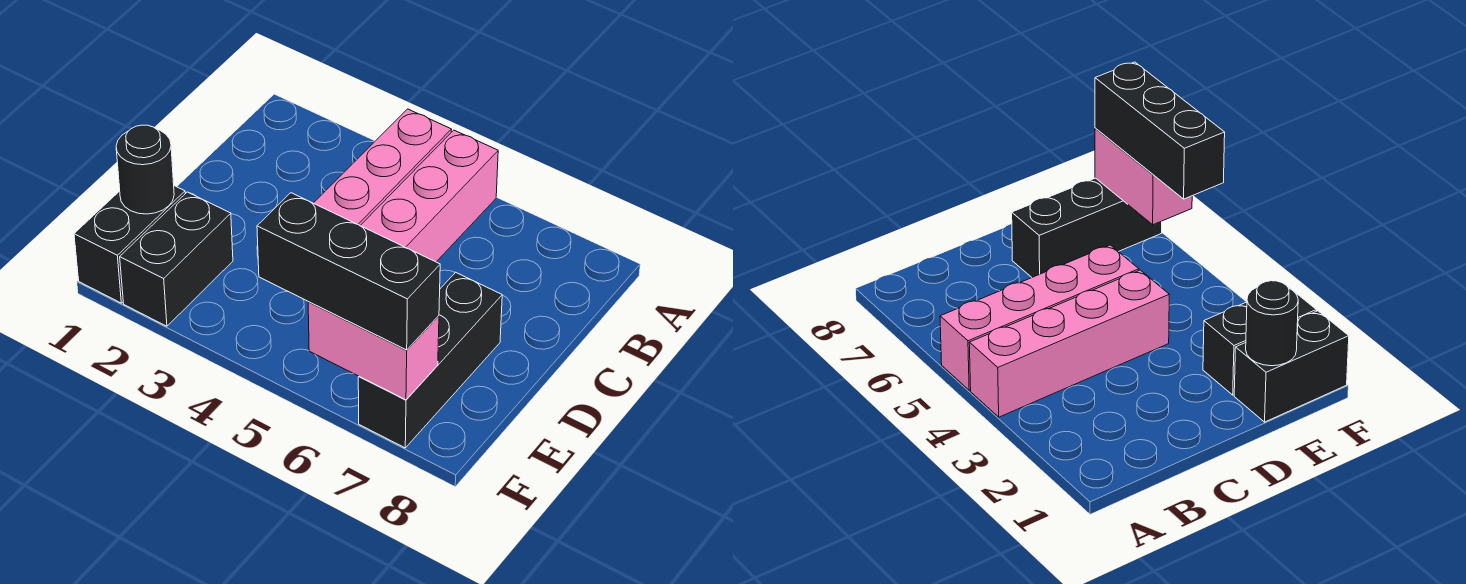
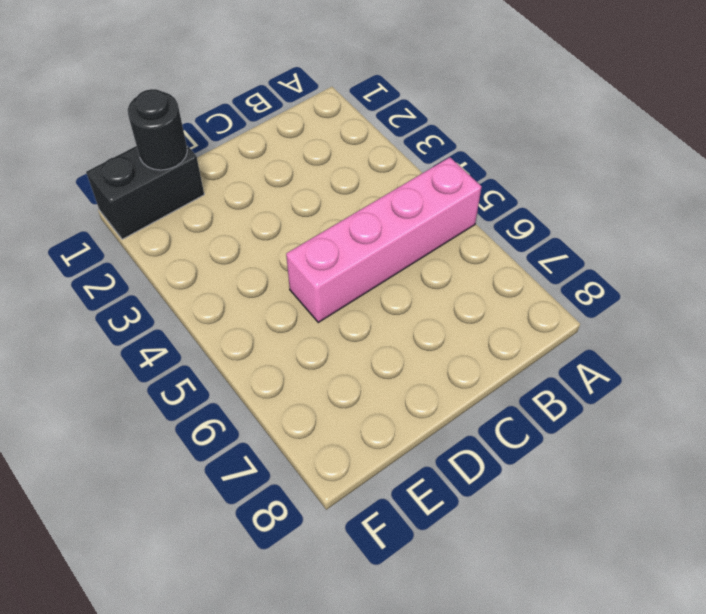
none -> pink brick A4:D4 level 1
none -> black brick D7:F7 level 1

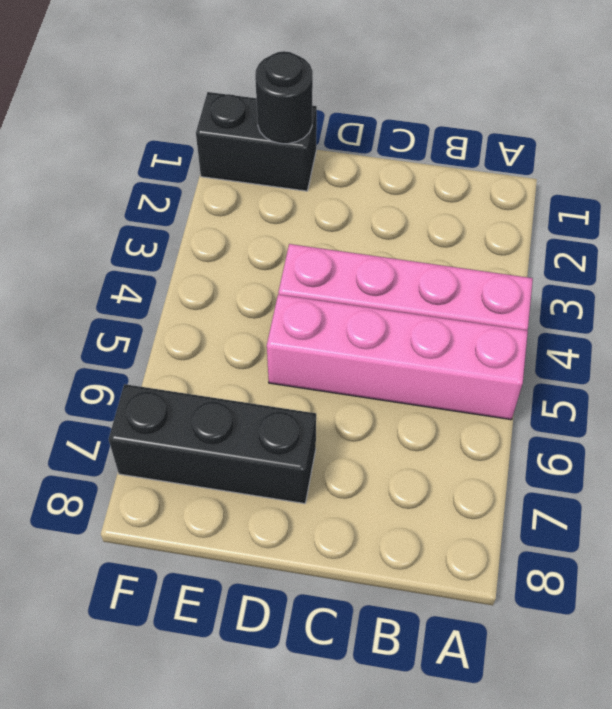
none -> black brick E2:F2 level 1
none -> pink brick F6:F7 level 2

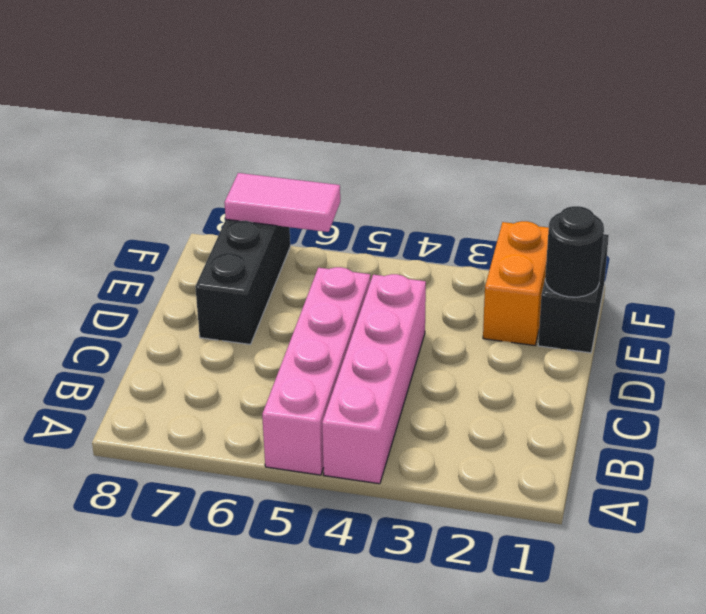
orange brick E2:F2 level 1 -> black brick E2:F2 level 1
pink tile F6:F7 level 2 -> pink brick F6:F7 level 2
none -> black brick F5:F7 level 3

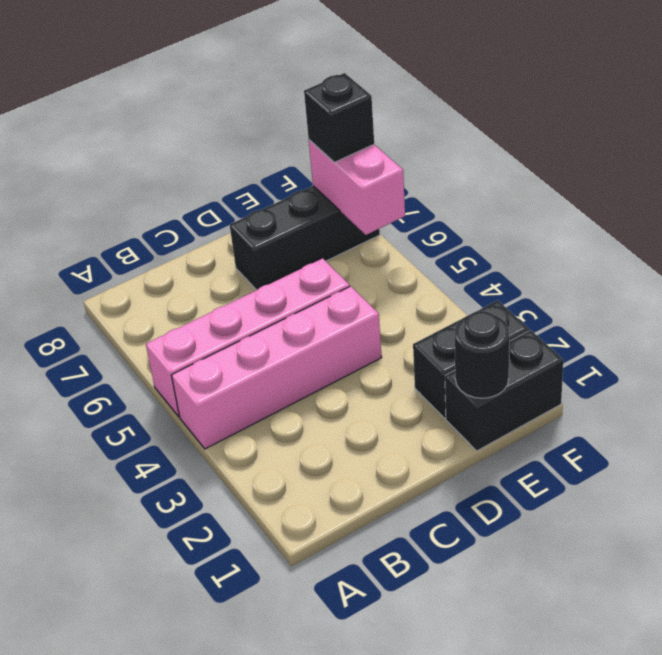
black brick F7 level 3 -> black brick F5:F7 level 3

